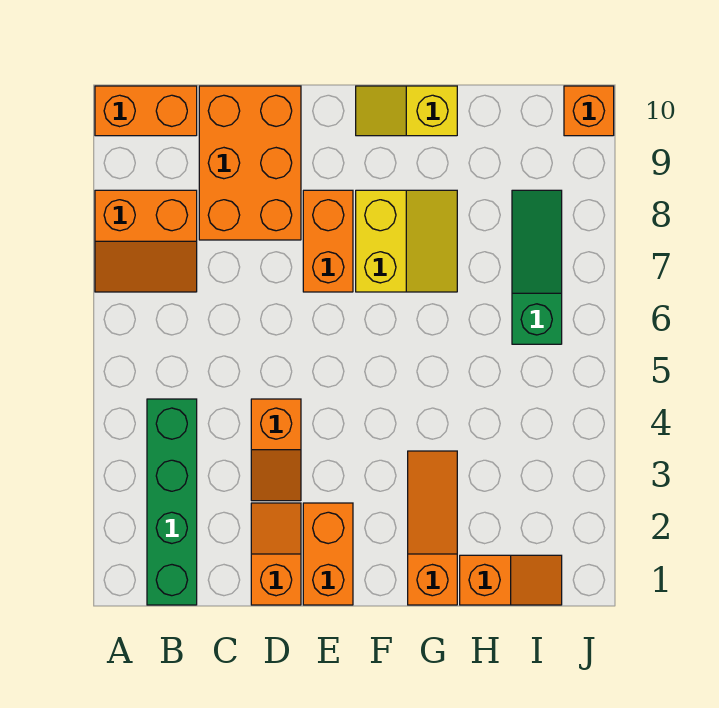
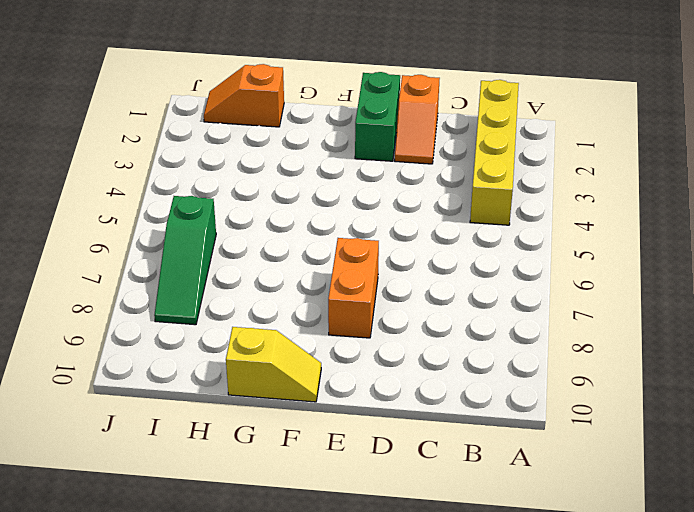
yellow brick B1:B4 level 1 -> green brick B1:B4 level 1
green brick E1:E2 level 1 -> orange brick E1:E2 level 1
none -> orange slope A7:B8 level 1 top 8
none -> orange brick A10:B10 level 1
none -> orange brick C8:D10 level 1

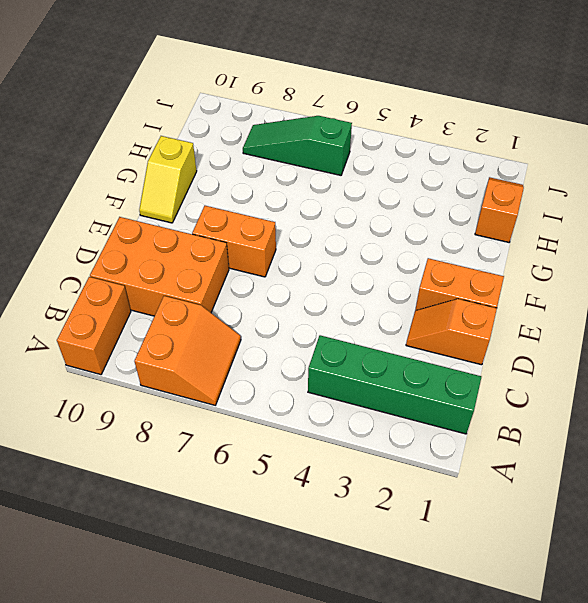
none -> orange slope D3:D4 level 1 top 4
none -> yellow slope F7:G8 level 1 top F
none -> orange slope G1:G3 level 1 top 1

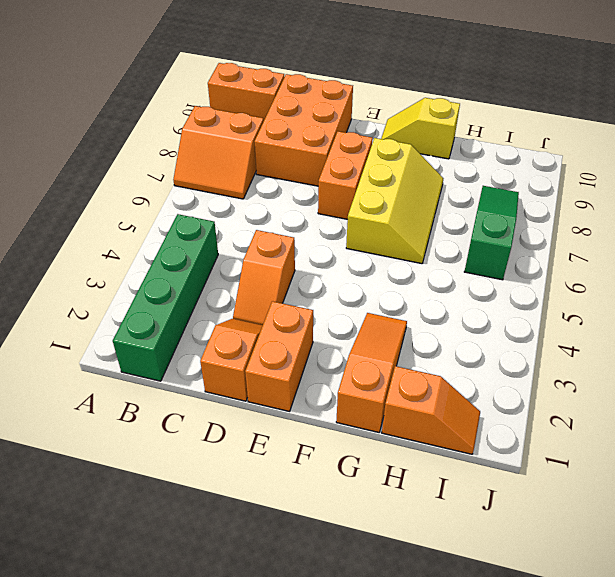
yellow slope F6:G8 level 1 top F -> yellow slope F7:G8 level 1 top F
none -> orange brick J10 level 1

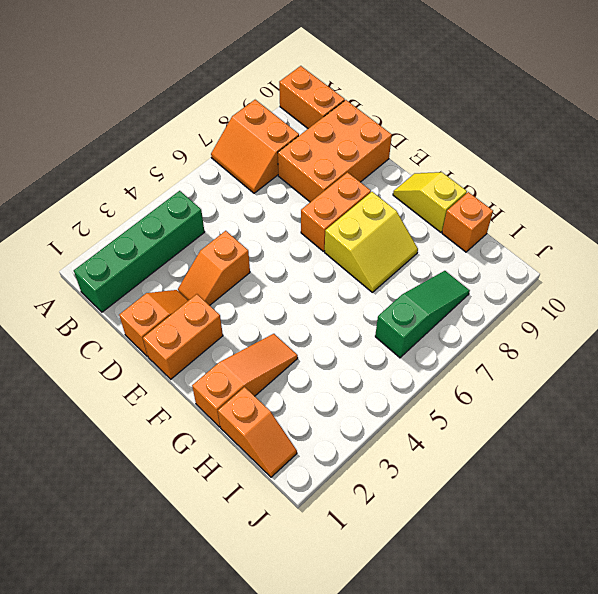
orange brick H10 level 1 -> orange brick J10 level 1

